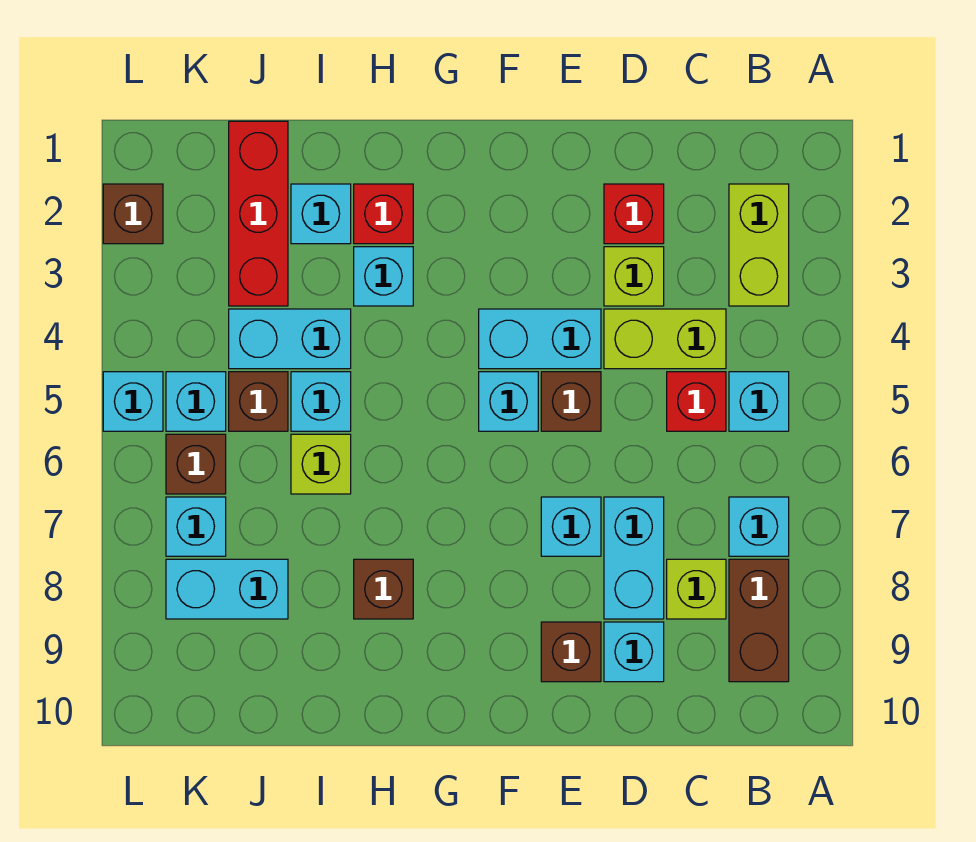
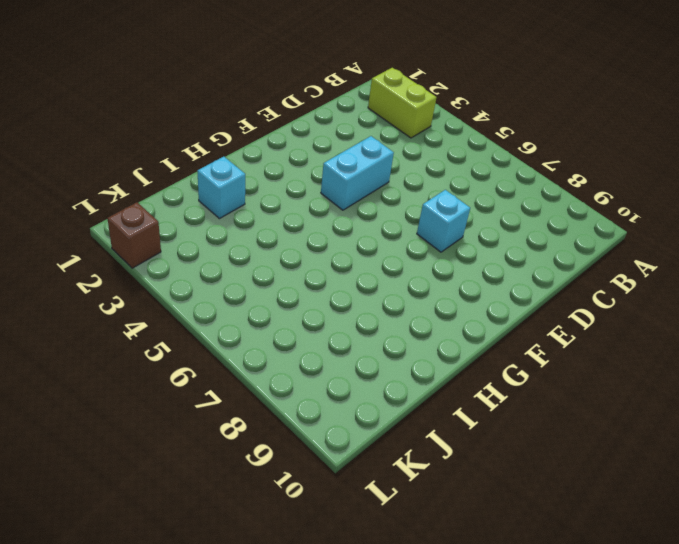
none -> cyan brick B5 level 1
none -> cyan brick B7 level 1
none -> brown brick B8:B9 level 1
none -> lime brick C4:D4 level 1

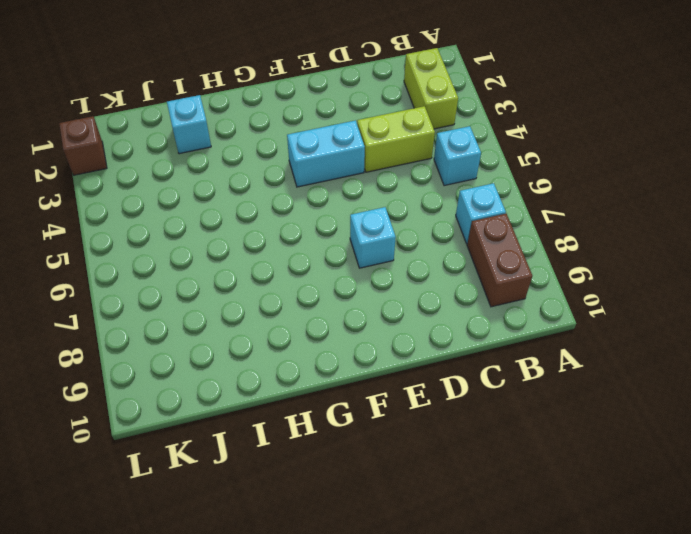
none -> red brick C5 level 1
none -> lime brick C8 level 1
none -> red brick D2 level 1
none -> lime brick D3 level 1

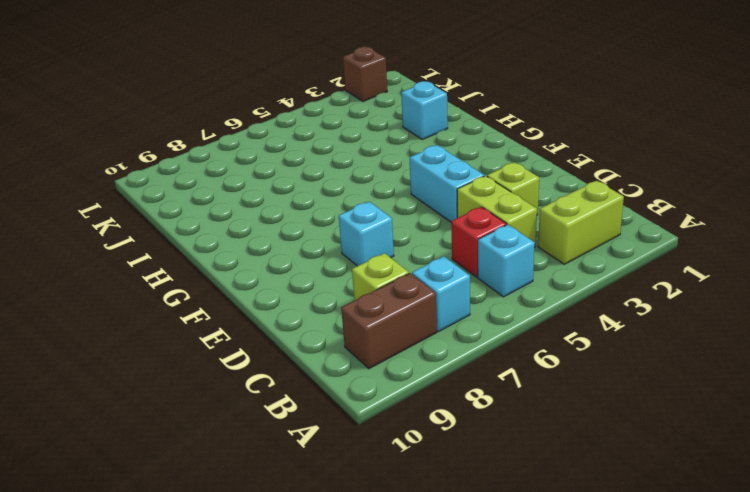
none -> red brick D2 level 1
none -> cyan brick D7:D8 level 1
none -> cyan brick D9 level 1
none -> brown brick E5 level 1

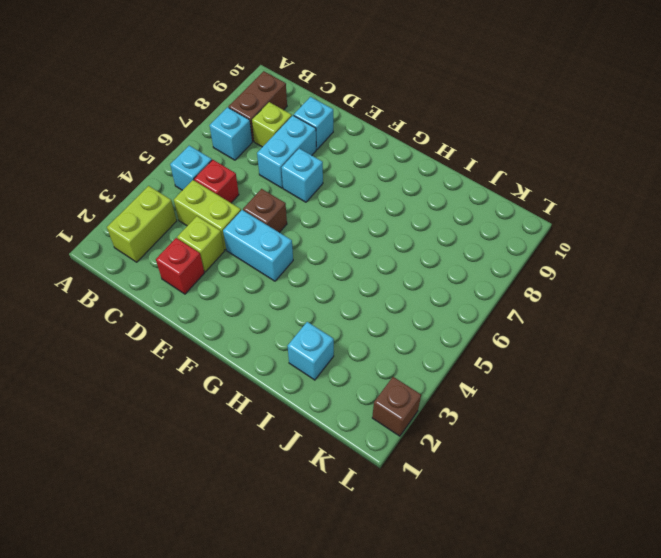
none -> brown brick E9 level 1
none -> cyan brick F5 level 1
none -> red brick H2 level 1
none -> cyan brick H3 level 1

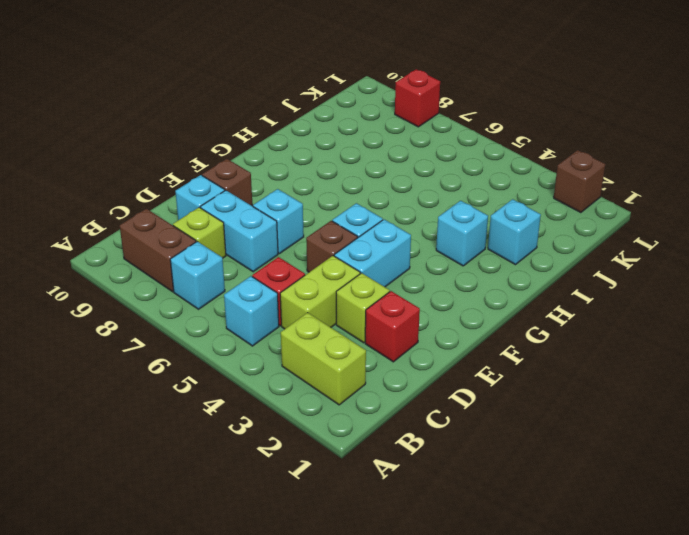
red brick L8 level 1 -> red brick H2 level 1
none -> brown brick H8 level 1
none -> cyan brick I4:J4 level 1
none -> cyan brick I5 level 1
none -> lime brick I6 level 1

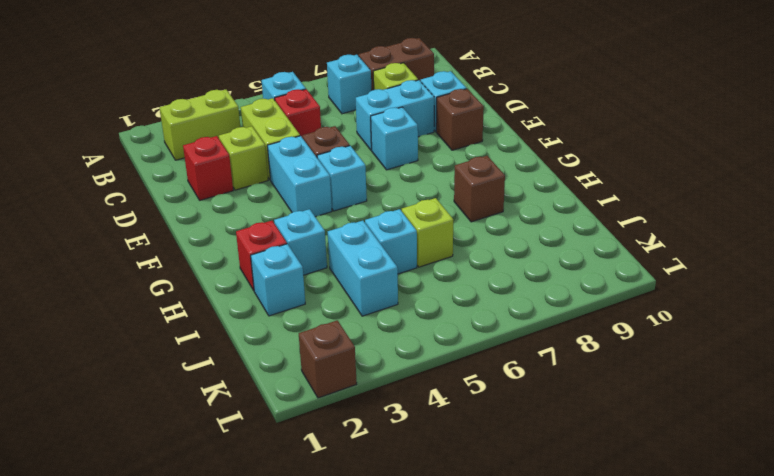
none -> red brick J1:J3 level 1
none -> brown brick J5 level 1
none -> cyan brick J8:K8 level 1
none -> cyan brick K5 level 1

